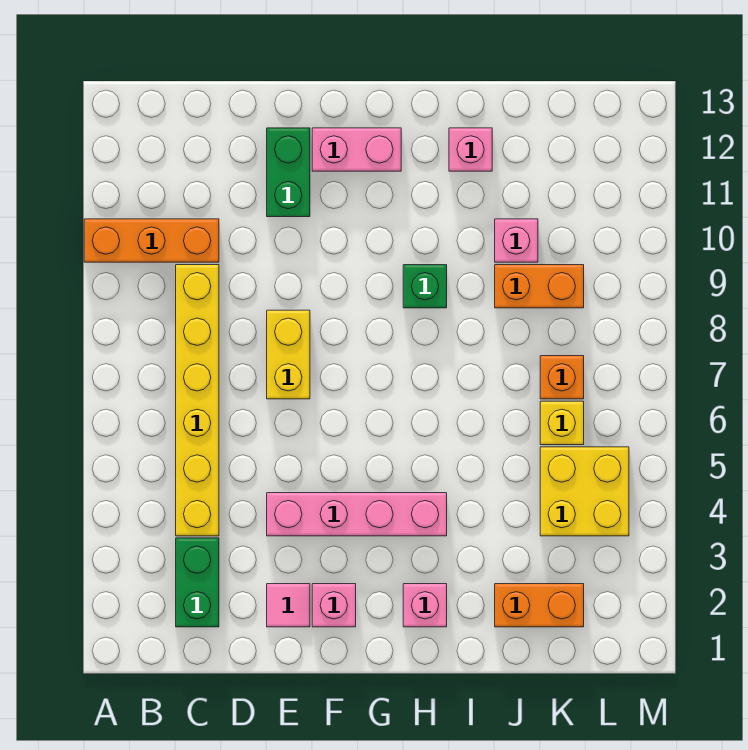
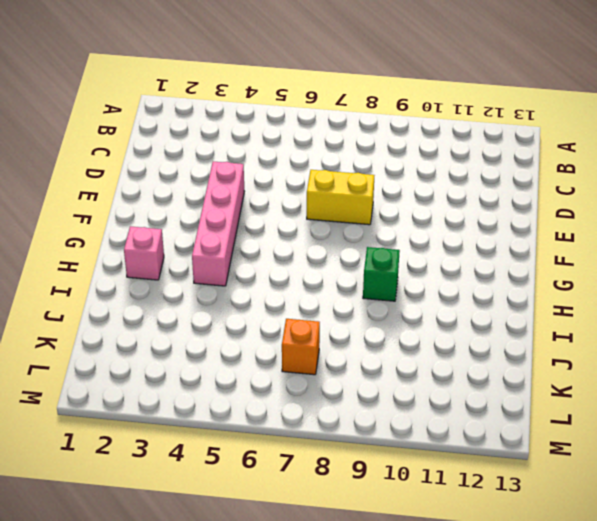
none -> orange brick A10:C10 level 1
none -> green brick C2:C3 level 1
none -> yellow brick C4:C9 level 1

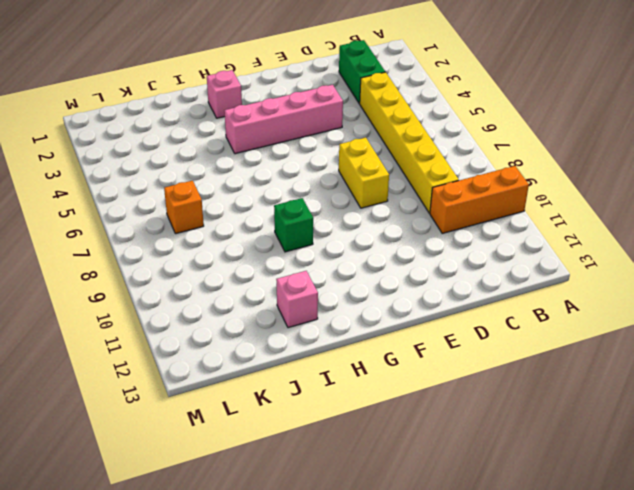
none -> pink tile E2 level 1
none -> green brick E11:E12 level 1
none -> pink brick F2 level 1

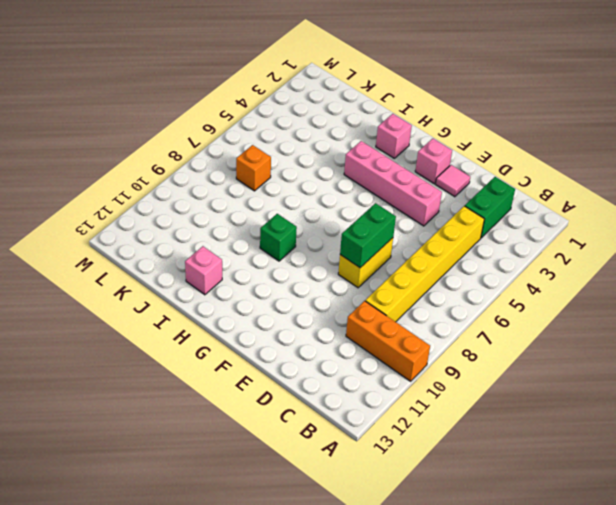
green brick E7:E8 level 2 -> green brick E11:E12 level 1
none -> pink brick F12:G12 level 1
none -> orange brick J2:K2 level 1
none -> orange brick J9:K9 level 1

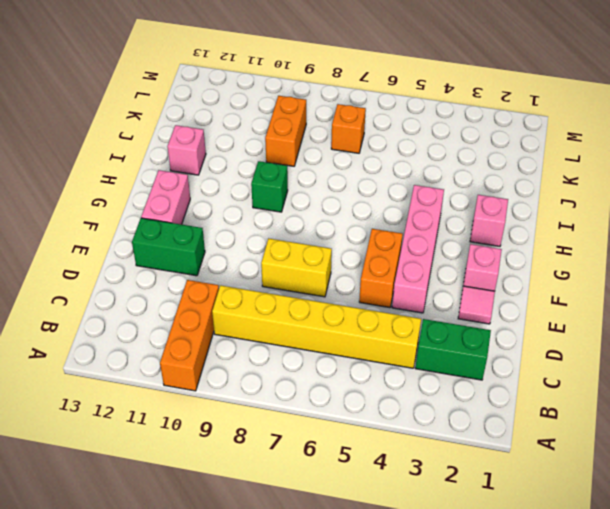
orange brick E5:F5 level 1 -> orange brick J2:K2 level 1
none -> pink brick J10 level 1
none -> yellow brick K4:L5 level 1
none -> yellow brick K6 level 1

